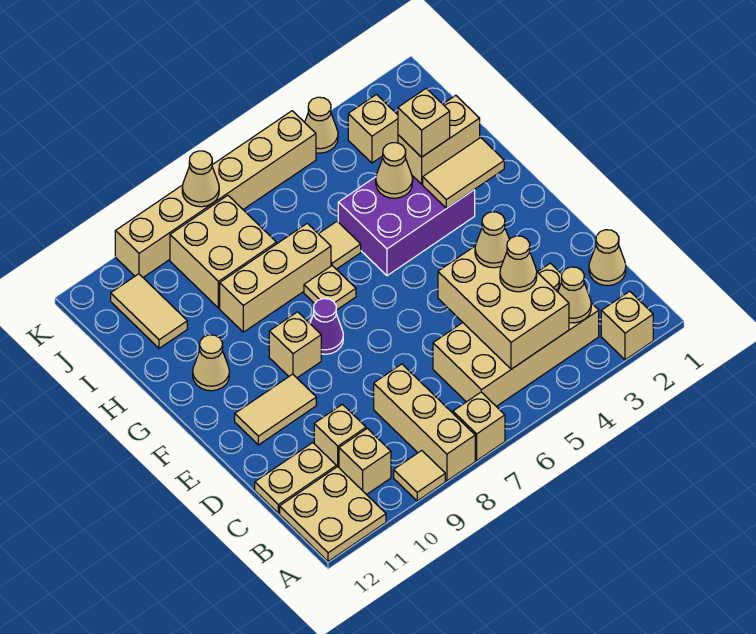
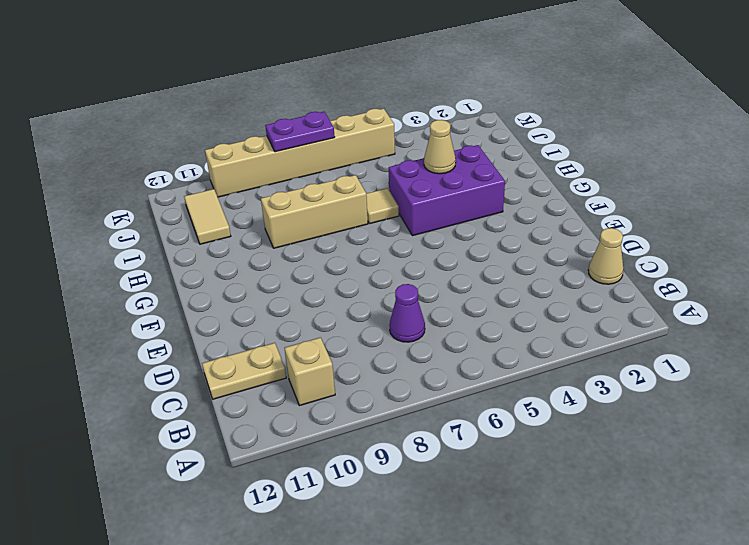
purple cone C7 level 1 -> purple cone F8 level 1
purple plate K7:K8 level 2 -> tan cone K8 level 2
none -> tan brick A2 level 1
none -> tan brick A7 level 1
none -> tan brick A8:C8 level 1
none -> tan tile A9 level 1

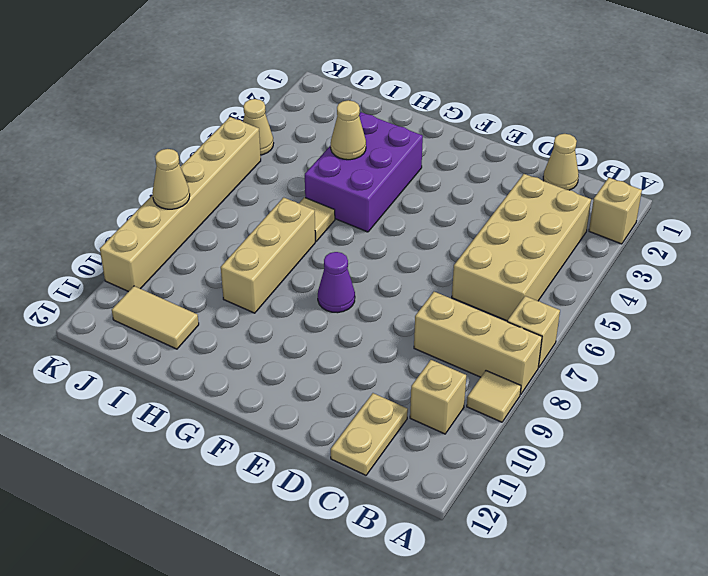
none -> tan plate A11:B12 level 1
none -> tan brick C10 level 1
none -> tan tile E10:E11 level 1
none -> tan brick F9 level 1

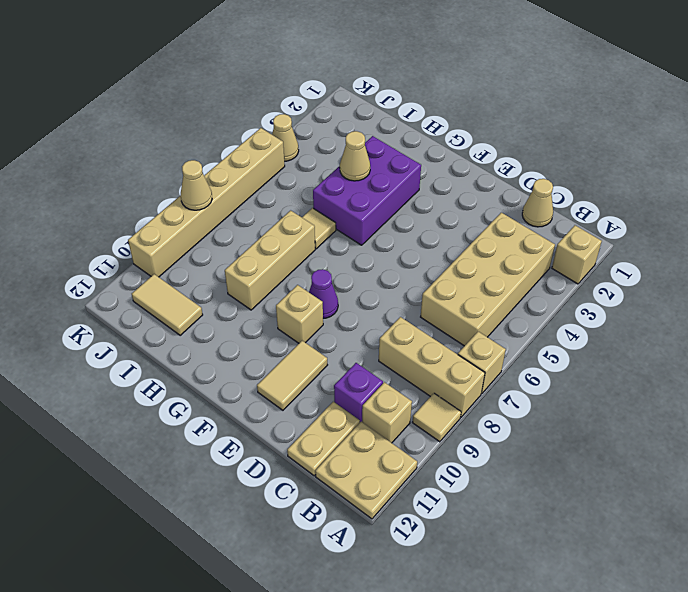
purple brick C10 level 1 -> tan brick C10 level 1
none -> tan plate G7 level 1
none -> tan cone G11 level 1
none -> tan brick I8:J9 level 1
none -> tan brick J3 level 1

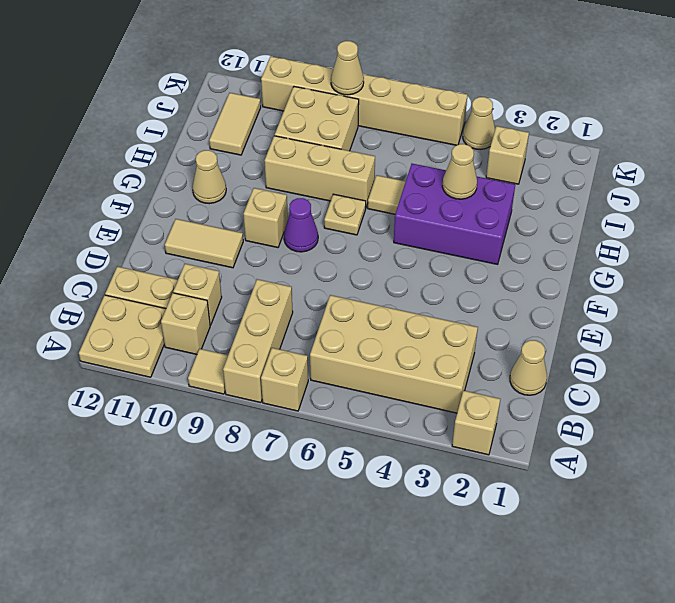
none -> tan cone B3 level 2
none -> tan brick B4:D5 level 2
none -> tan tile G2:G3 level 2
none -> tan brick H2:H3 level 2

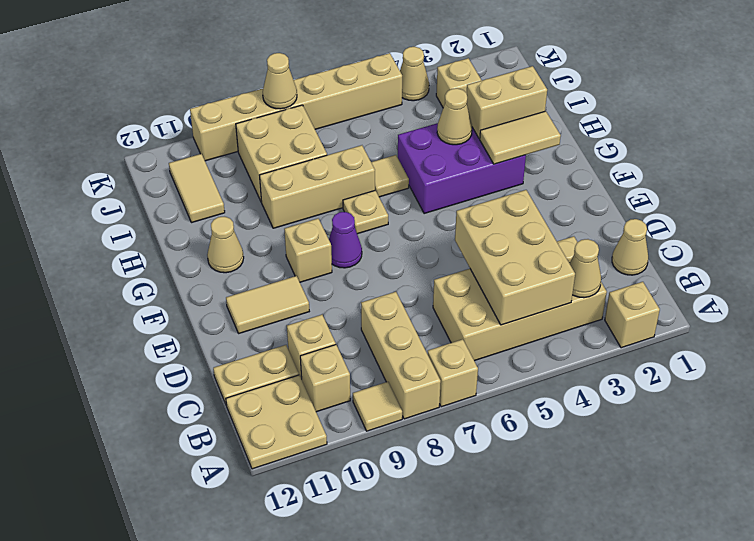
none -> tan cone C4 level 3
none -> tan cone D4 level 3
none -> tan brick H3 level 3

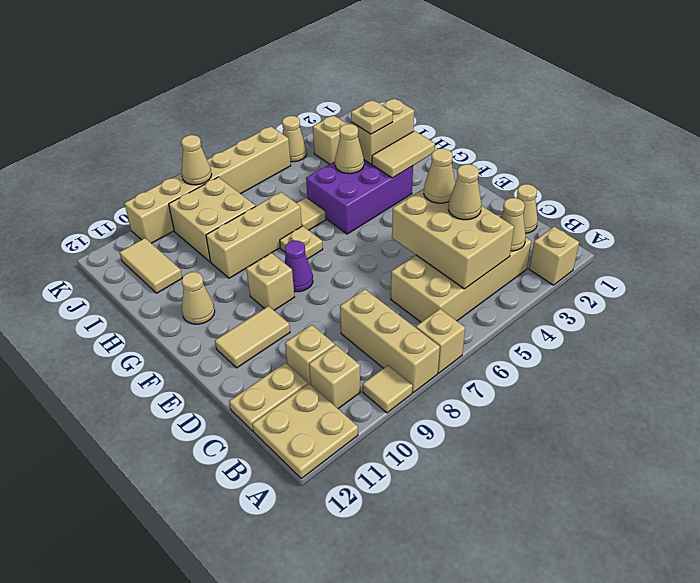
tan plate H3 level 3 -> tan brick H3 level 3

